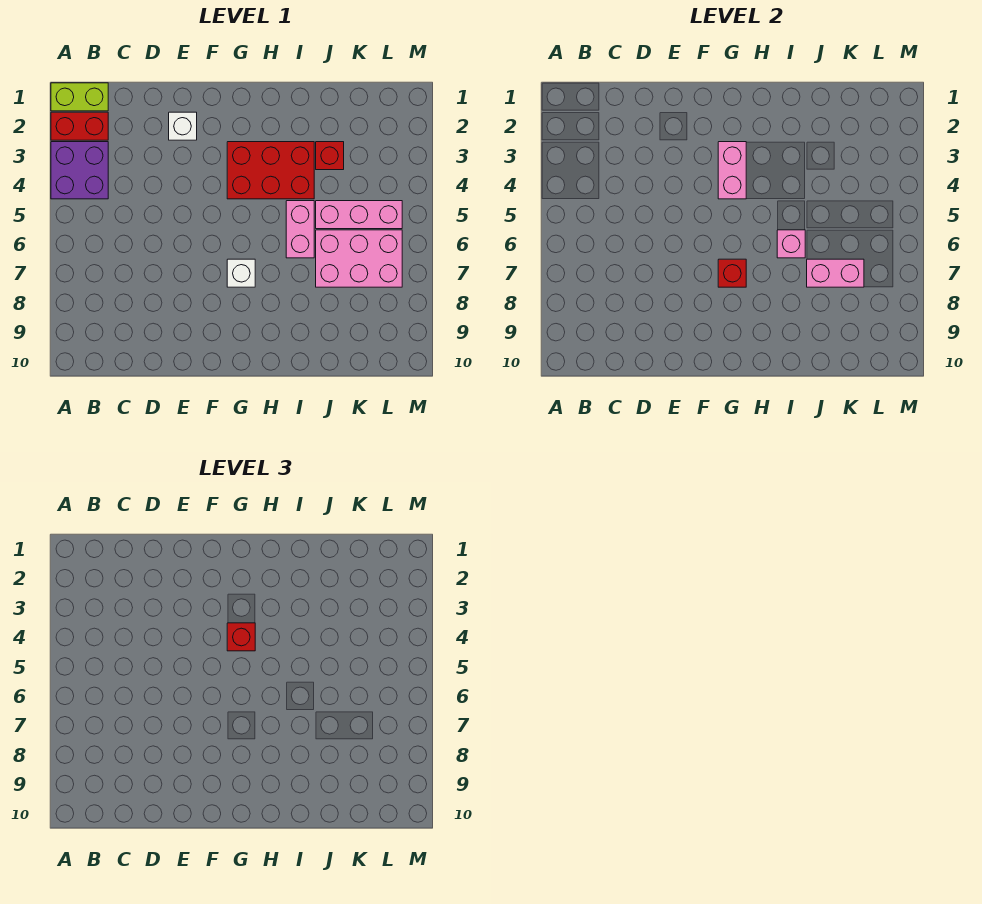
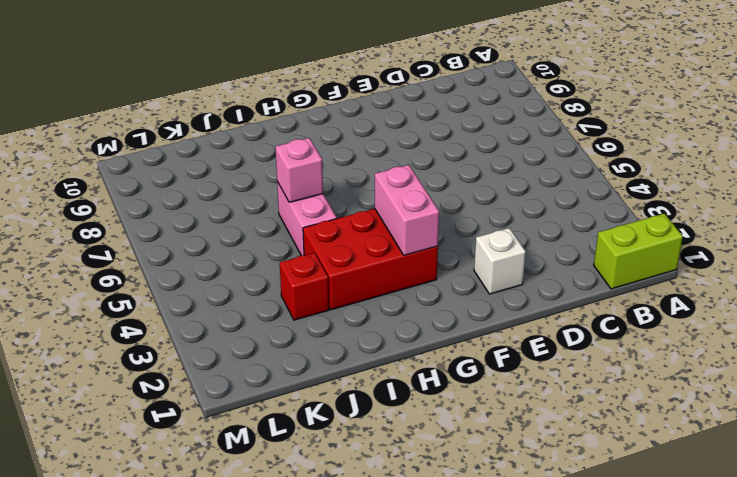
none -> red brick A2:B2 level 1
none -> purple brick A3:B4 level 1
none -> white brick G7 level 1

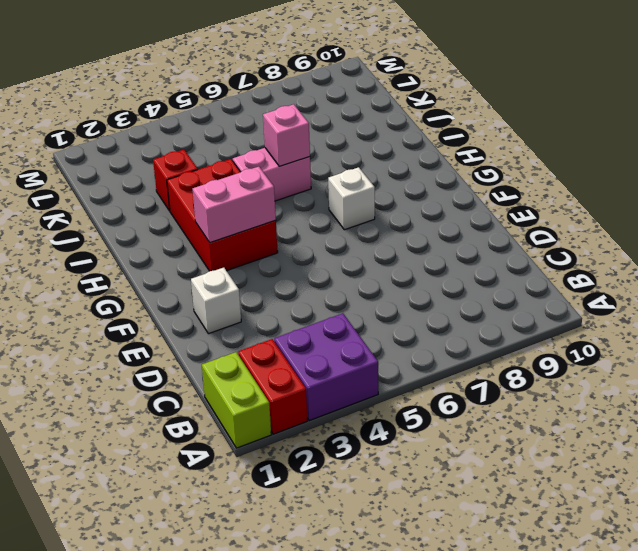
none -> pink brick J5:L5 level 1
none -> pink brick J6:L7 level 1
none -> red brick G7 level 2

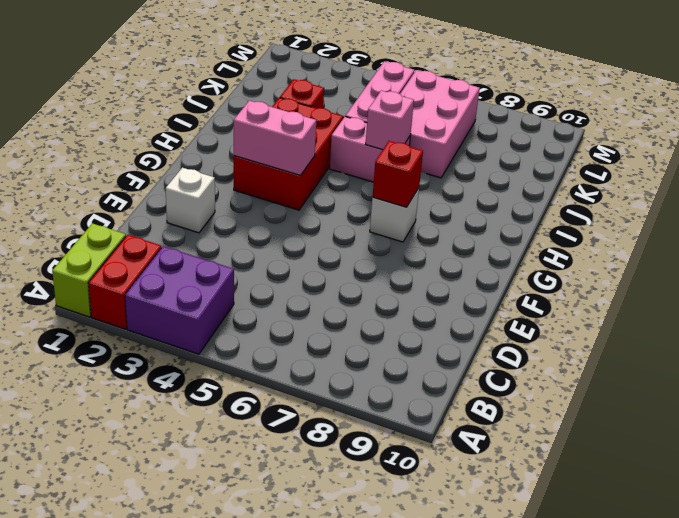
none -> pink brick J7:K7 level 2
none -> red brick G4 level 3

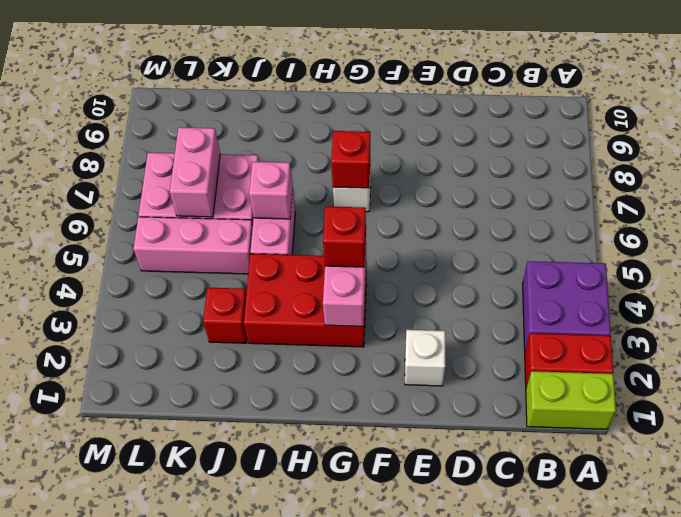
pink brick K6:K7 level 2 -> pink brick J7:K7 level 2

